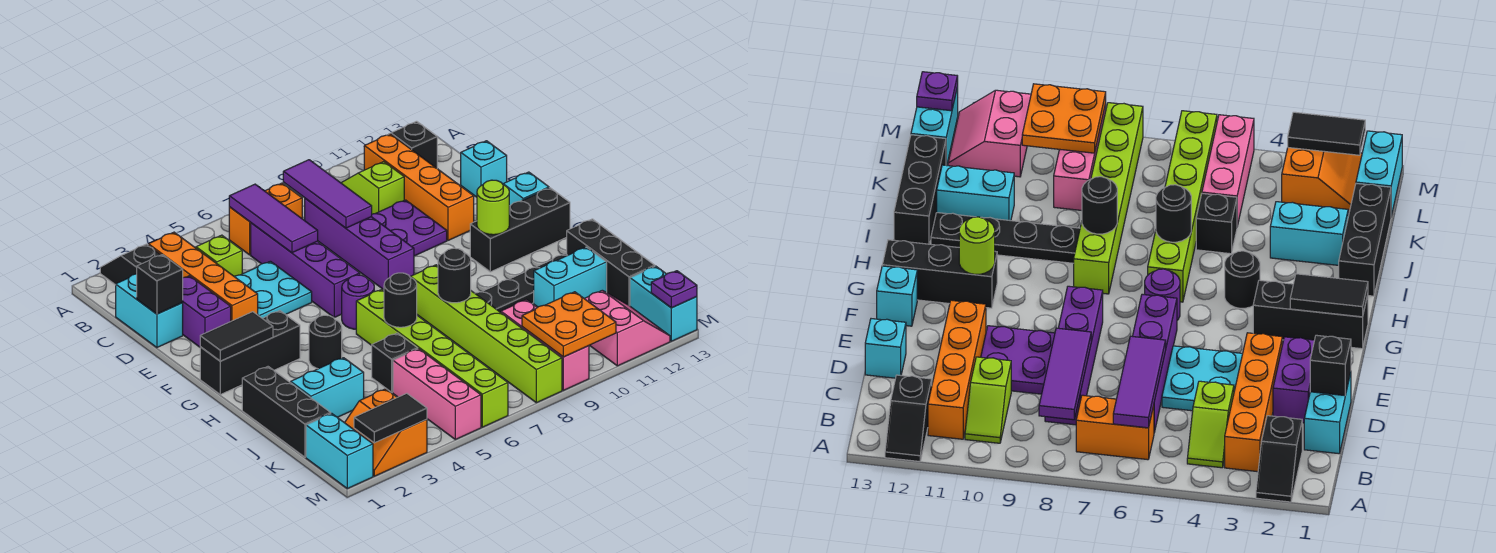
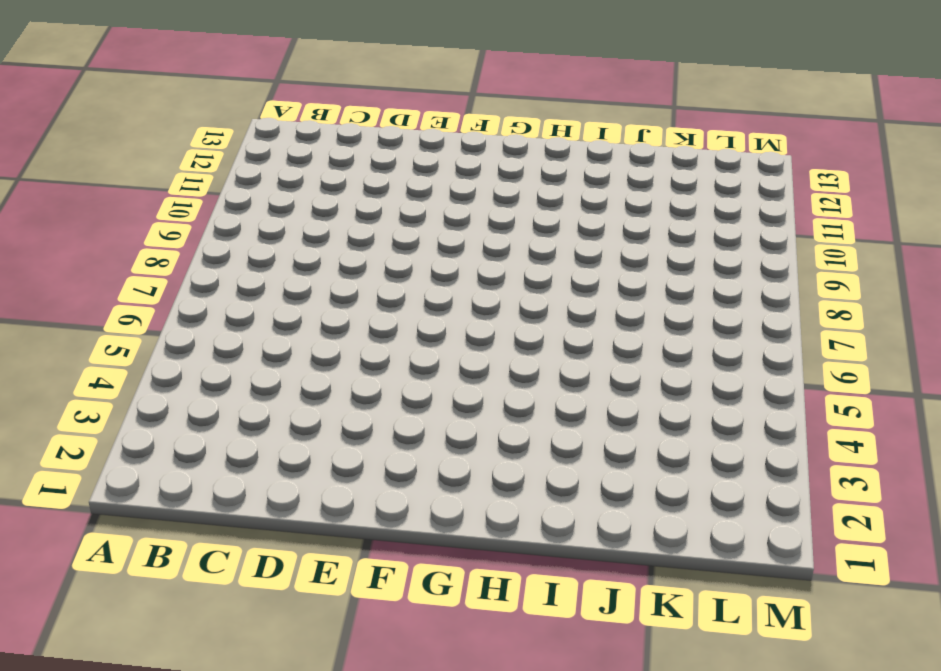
none -> black slope A2:B2 level 1 top B
none -> black slope A12:B12 level 1 top B
none -> orange brick B3:E3 level 1
none -> lime slope B4:C4 level 1 top C

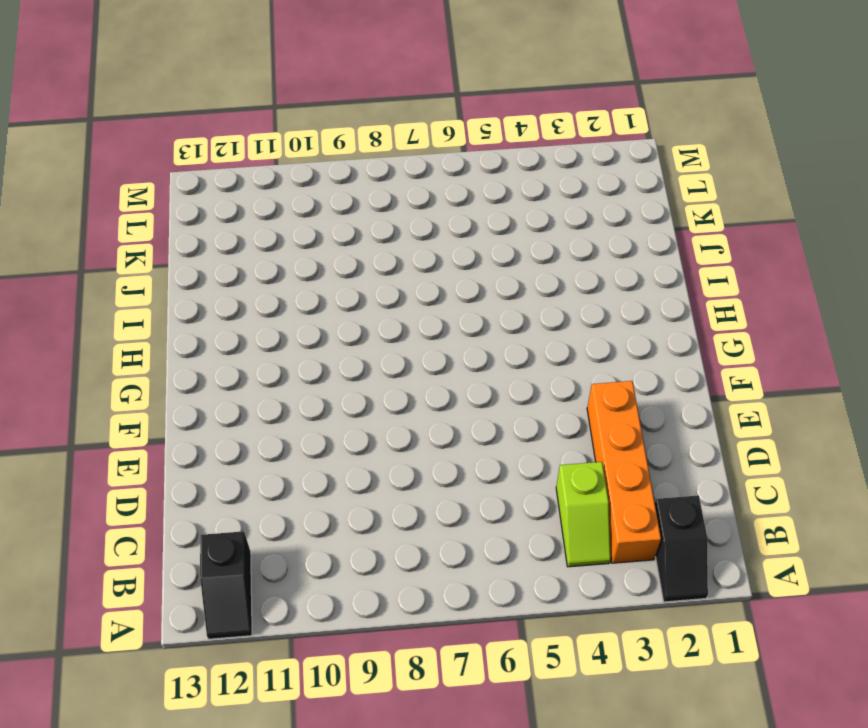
none -> orange brick B6:B7 level 1
none -> lime slope B10:C10 level 1 top C
none -> orange brick B11:E11 level 1
none -> cyan brick C1:D1 level 1

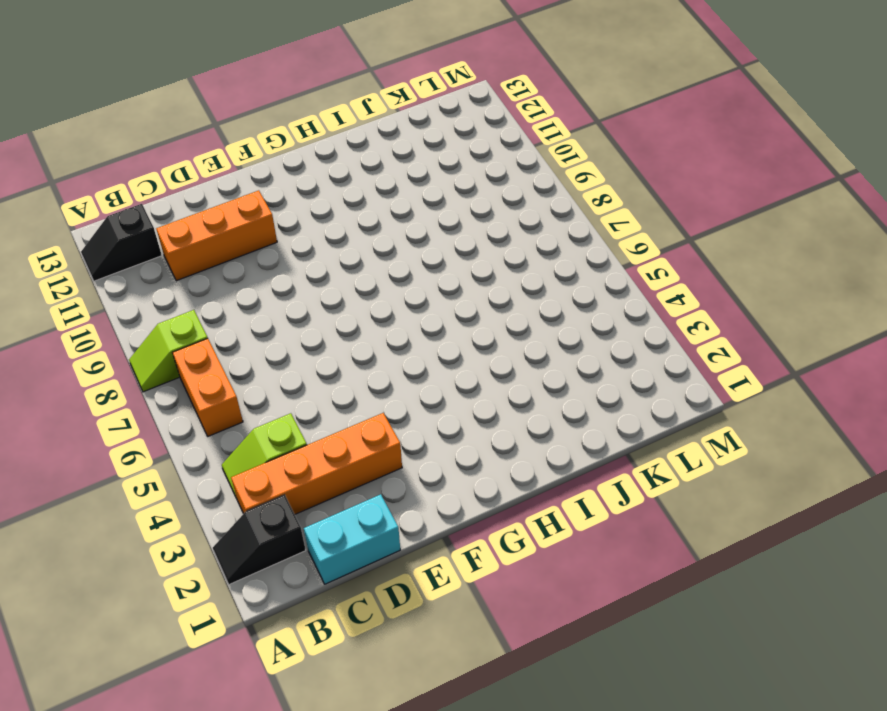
lime slope A8:B8 level 1 top B -> lime slope B10:C10 level 1 top C
orange brick C11:E11 level 1 -> orange brick B11:E11 level 1
none -> purple brick C6:F6 level 1
none -> purple brick C8:F8 level 1
none -> purple brick D2:E2 level 1
none -> cyan plate D4:E5 level 1

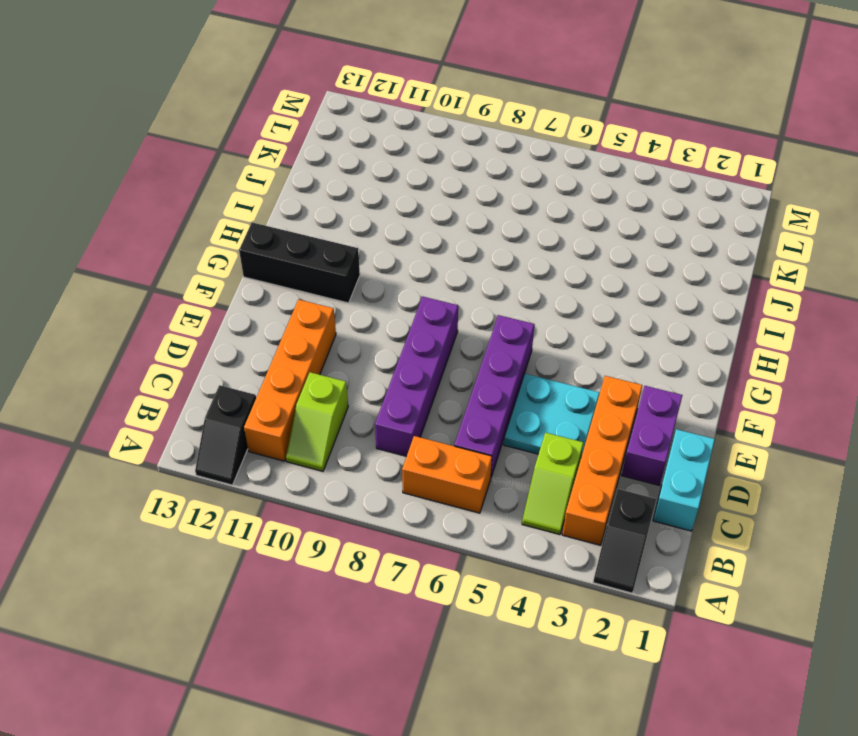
none -> purple plate D9:E10 level 1
none -> cyan brick D13 level 1
none -> cyan brick F13 level 1
none -> black brick G1:G3 level 1

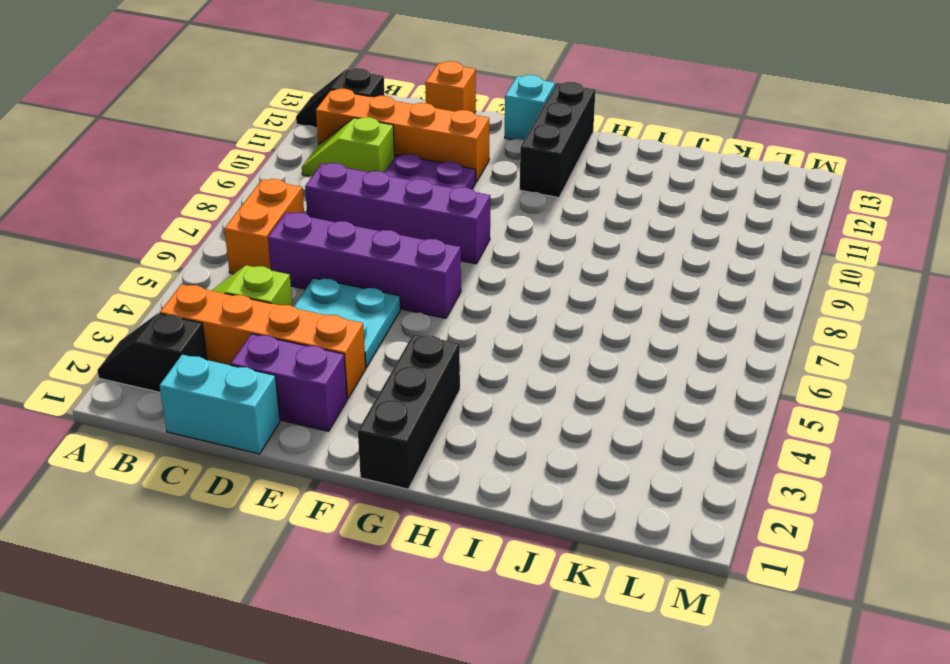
orange brick D13 level 1 -> cyan brick D13 level 1
none -> purple round brick G6 level 1
none -> black round brick H4 level 1
none -> lime brick H6:M6 level 1
none -> lime brick H8:M8 level 1

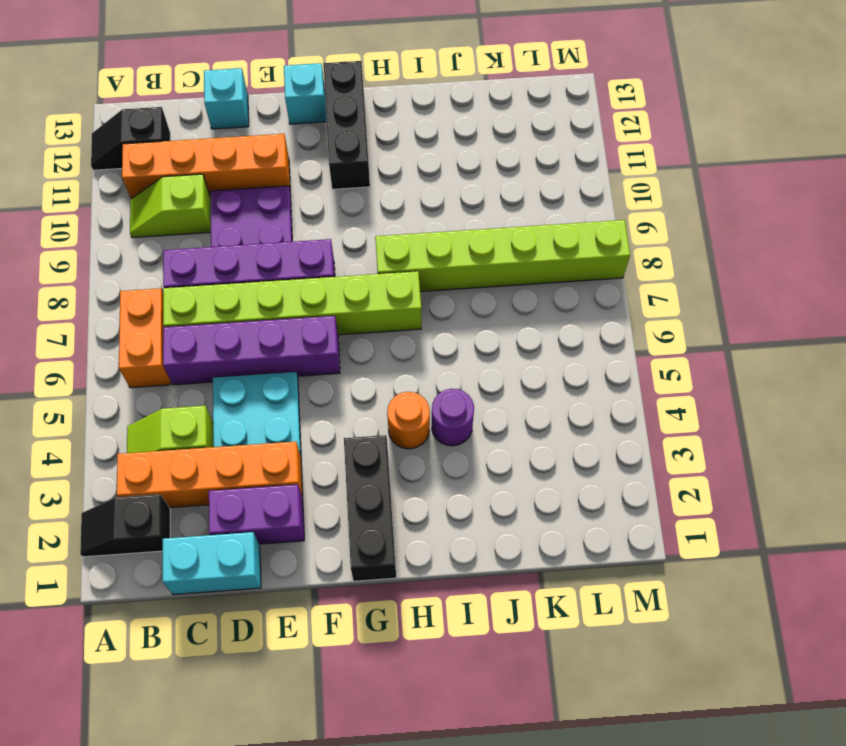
lime brick C7:H7 level 1 -> lime brick H6:M6 level 1
orange round brick H4 level 1 -> black round brick H4 level 1
purple round brick I4 level 1 -> purple round brick G6 level 1
none -> black brick I1:K1 level 1
none -> black plate I9:I12 level 1
none -> black brick I13:K13 level 1
none -> cyan brick J2:J3 level 1

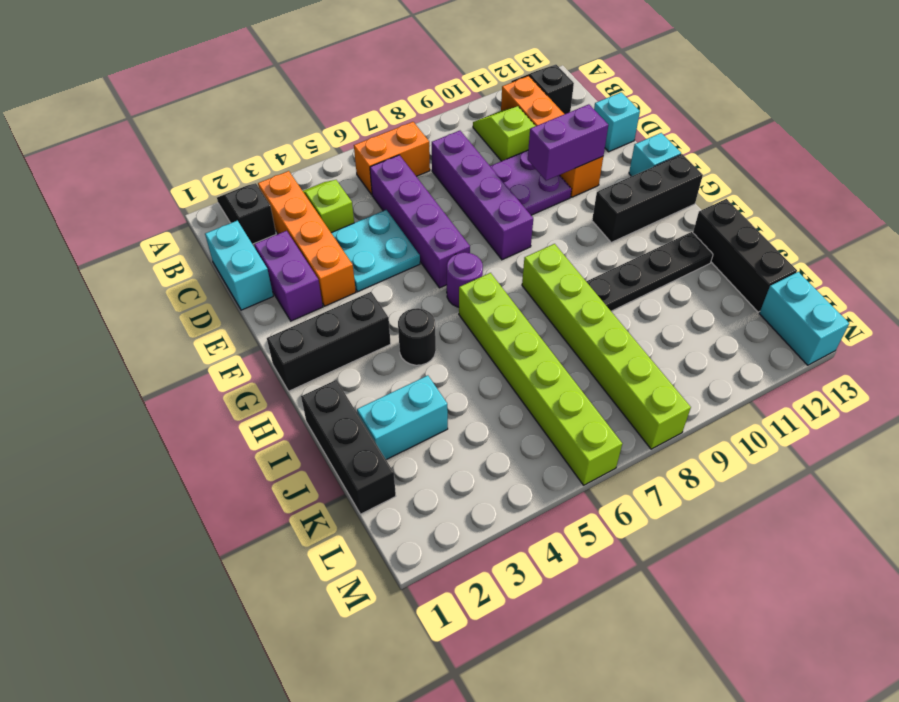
purple brick E10:E11 level 2 -> none
none -> black brick J5 level 1
none -> cyan brick J11:J12 level 1
none -> pink brick K5:M5 level 1
none -> pink brick K9:M9 level 1

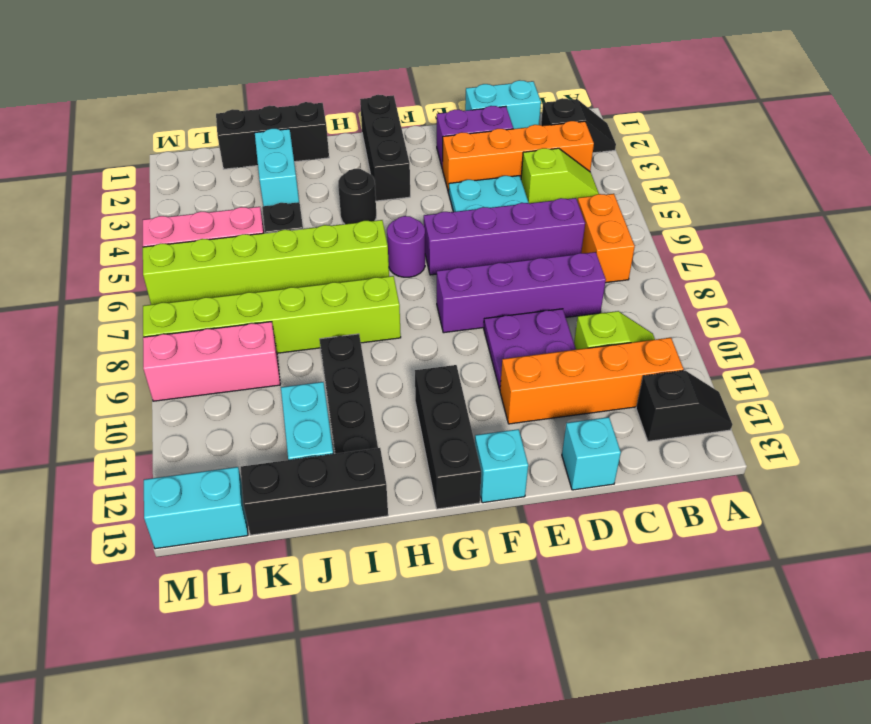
none -> cyan brick L1:M1 level 1
none -> orange slope L2:M3 level 1 top 3
none -> pink slope L11:M12 level 1 top 11
none -> purple tile B6:D6 level 2

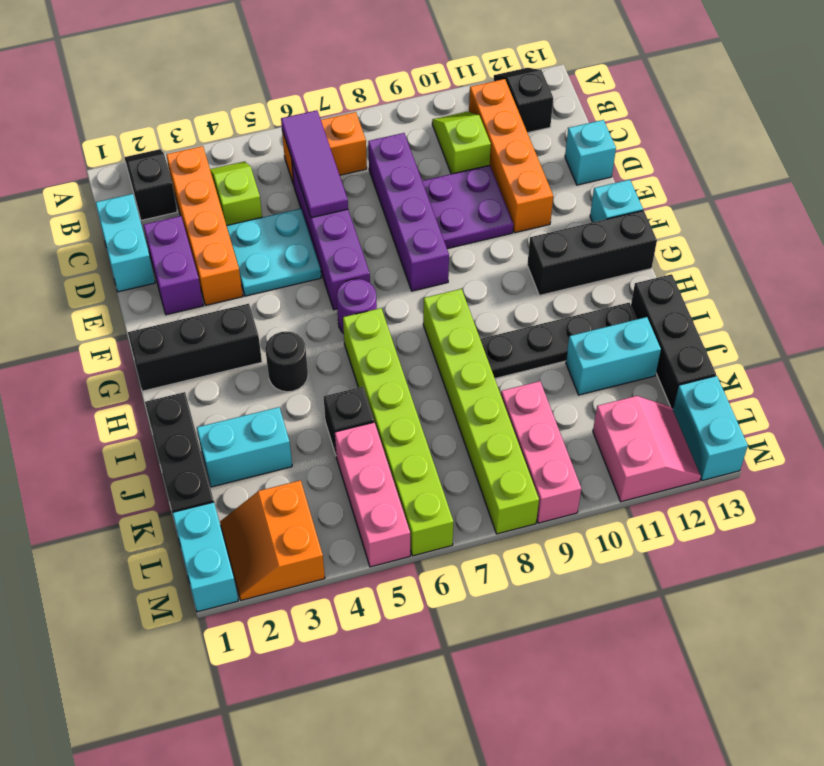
none -> purple tile B8:D8 level 2
none -> black brick D1 level 2
none -> black tile G1:G2 level 2
none -> lime round brick G11 level 2

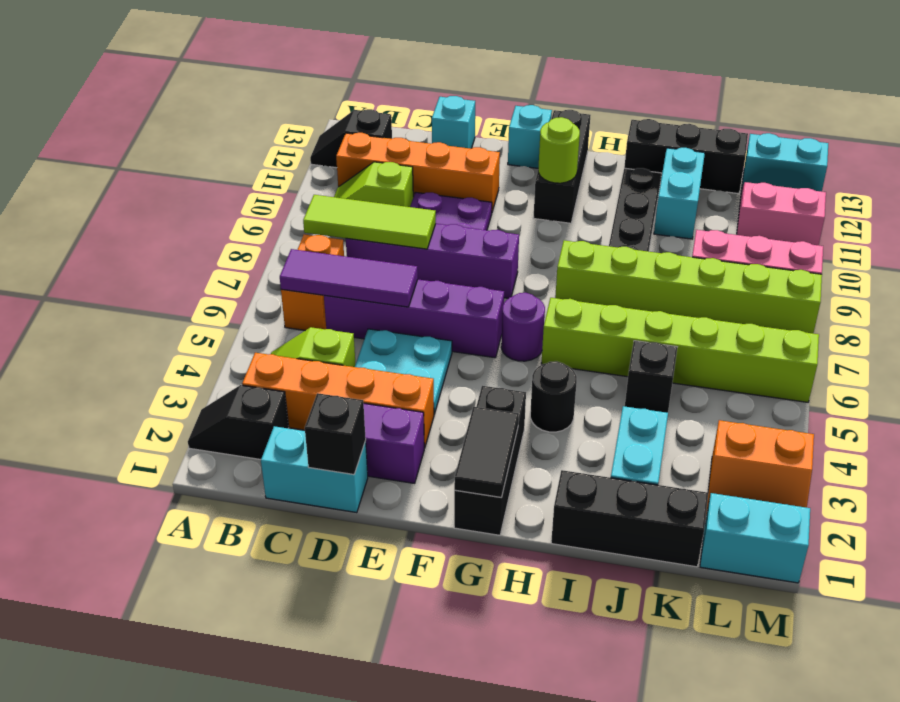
lime tile B8:D8 level 2 -> purple tile B8:D8 level 2
none -> pink brick K5:M5 level 1
none -> black round brick I6 level 2
none -> black round brick I8 level 2
none -> orange plate L9:M10 level 2

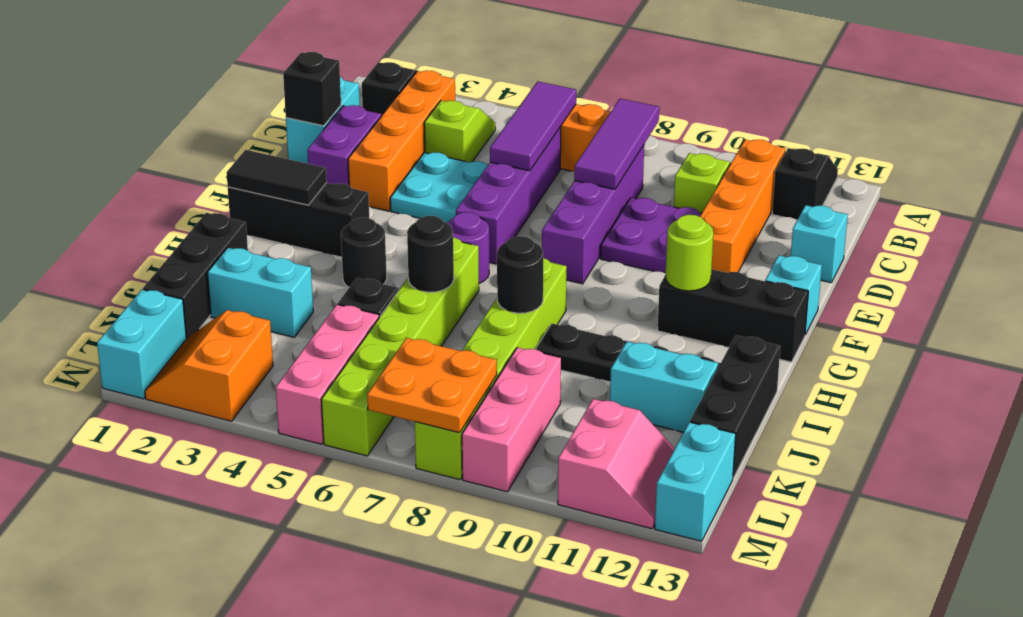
orange plate L7:M8 level 2 -> orange plate L9:M10 level 2
none -> black tile M2:M3 level 2
none -> purple plate M13 level 2

